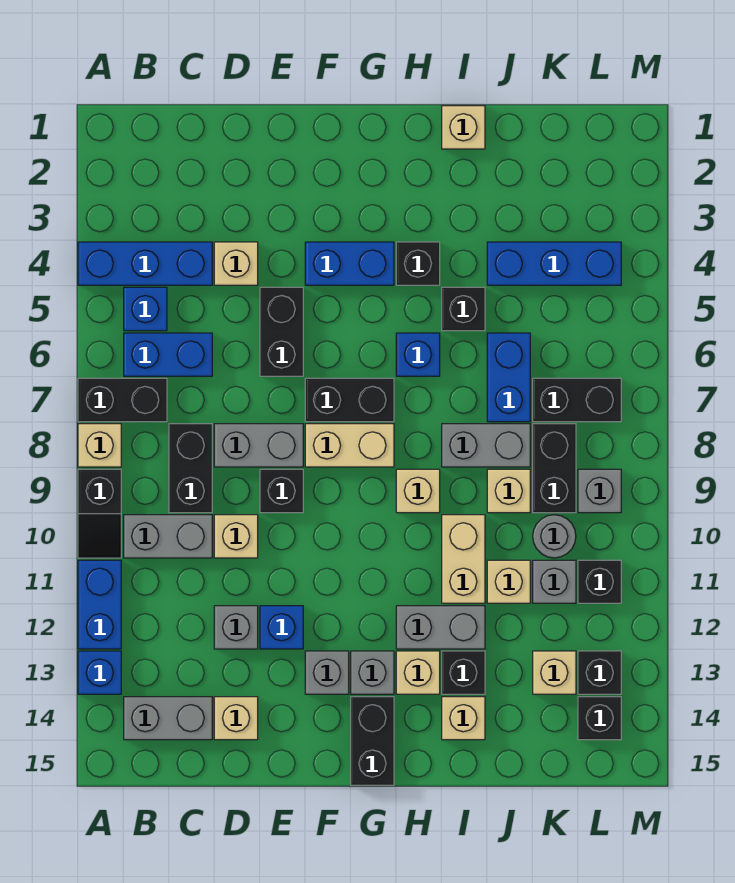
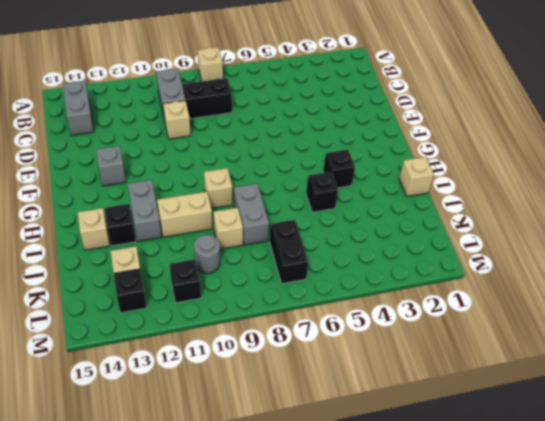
none -> blue brick A4:C4 level 1
none -> black brick A7:B7 level 1
none -> black slope A9:A10 level 1 top 9
none -> blue brick A11:A12 level 1

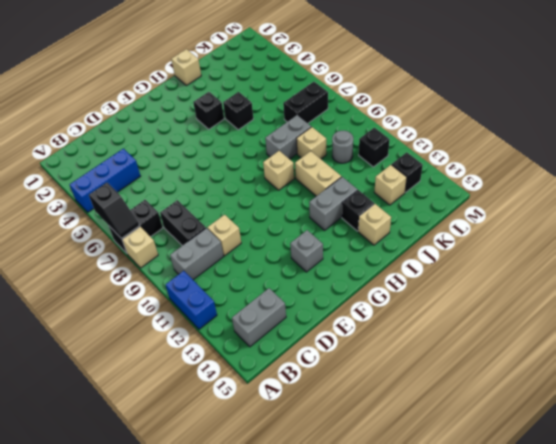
black slope A6:A7 level 2 top 6 -> black slope A9:A10 level 1 top 9
none -> blue brick A13 level 1
none -> blue brick B5 level 1
none -> blue brick B6:C6 level 1
none -> tan brick D4 level 1

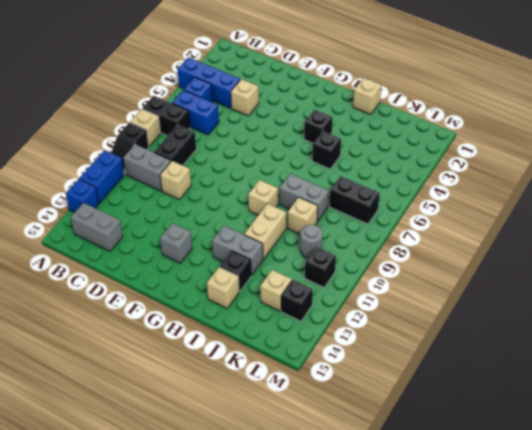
none -> grey brick D8:E8 level 1
none -> grey brick D12 level 1
none -> tan brick D14 level 1
none -> black brick E5:E6 level 1

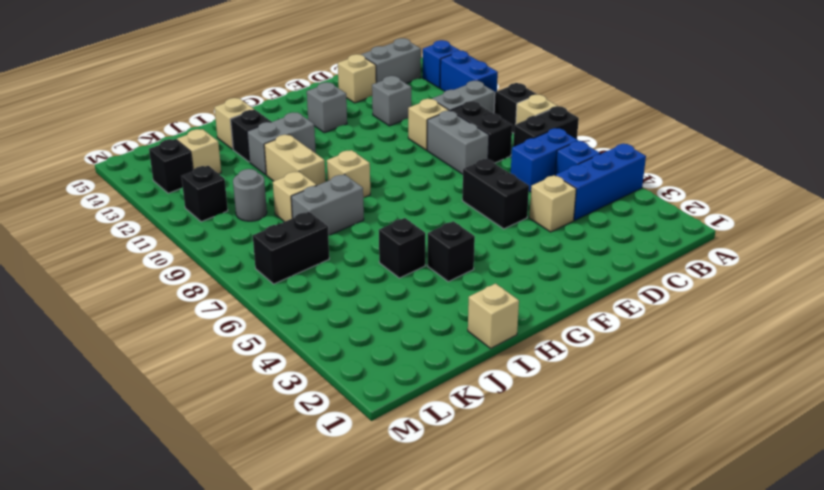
grey brick D8:D9 level 1 -> grey brick D8:E8 level 1
none -> black brick E9 level 1
none -> blue brick E12 level 1
none -> blue brick F4:G4 level 1
none -> black brick F7:G7 level 1

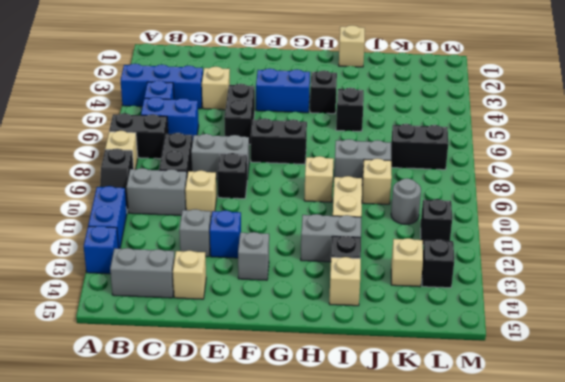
none -> tan brick F8:G8 level 1
none -> grey brick G13 level 1
none -> black brick G14:G15 level 1
none -> blue brick H6 level 1

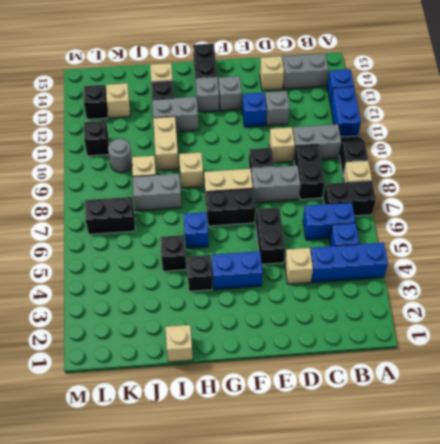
none -> tan brick H13 level 1
none -> blue brick J4:L4 level 1
none -> blue brick J6:J7 level 1
none -> tan brick J11 level 1

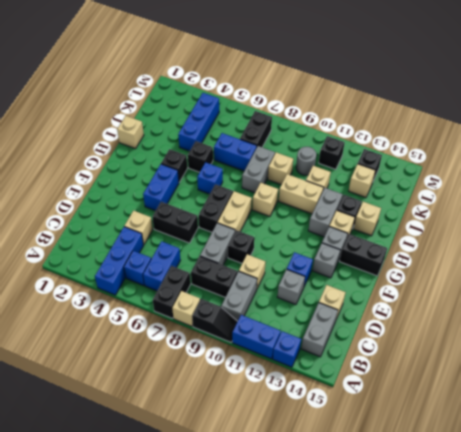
none -> black brick K8:K9 level 1
none -> grey brick K11 level 1
none -> grey brick L9 level 1
none -> black brick L14 level 1

